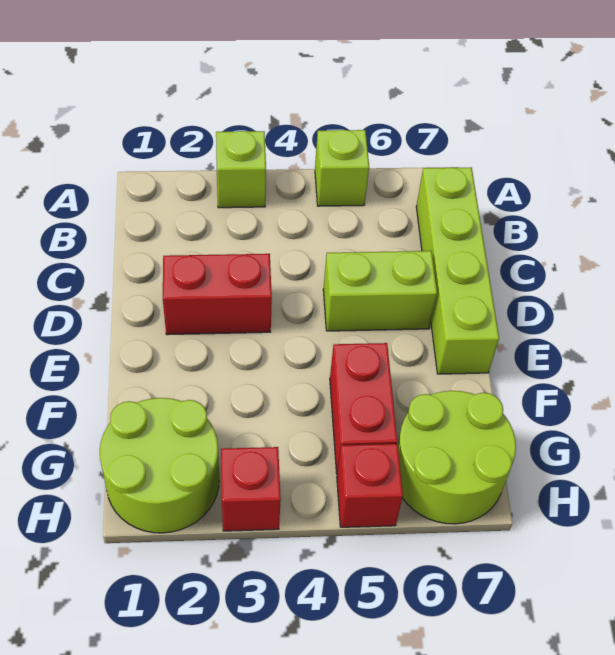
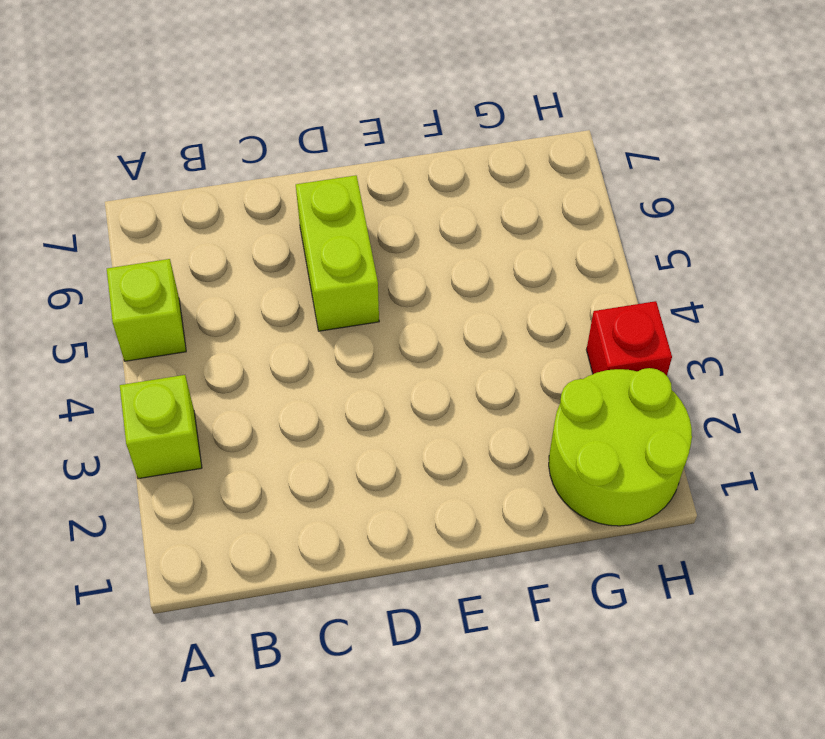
none -> lime brick B7:E7 level 1
none -> red brick D2:D3 level 1

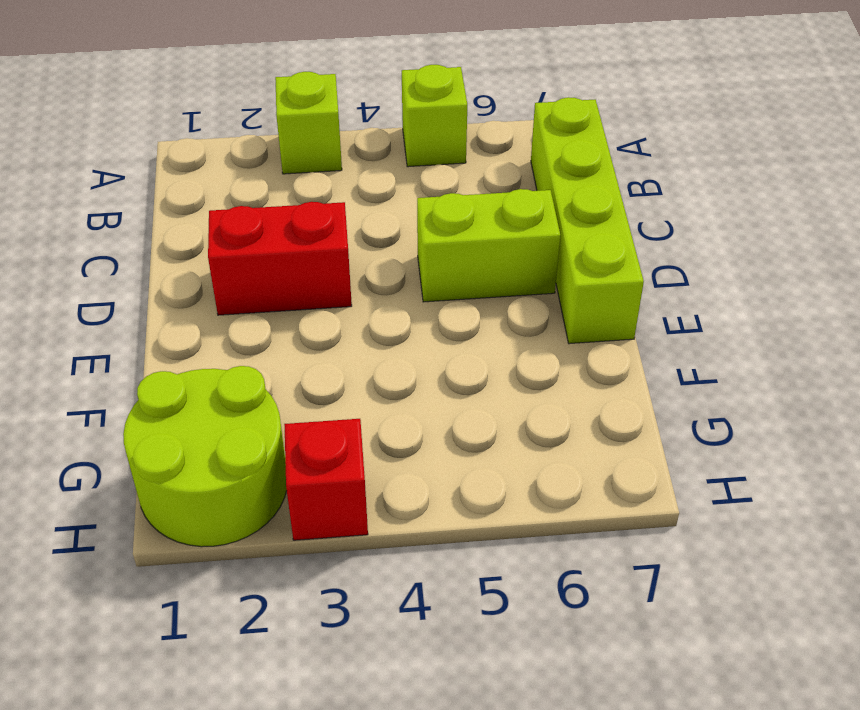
none -> red brick F5:G5 level 1
none -> lime round brick G6:H7 level 1

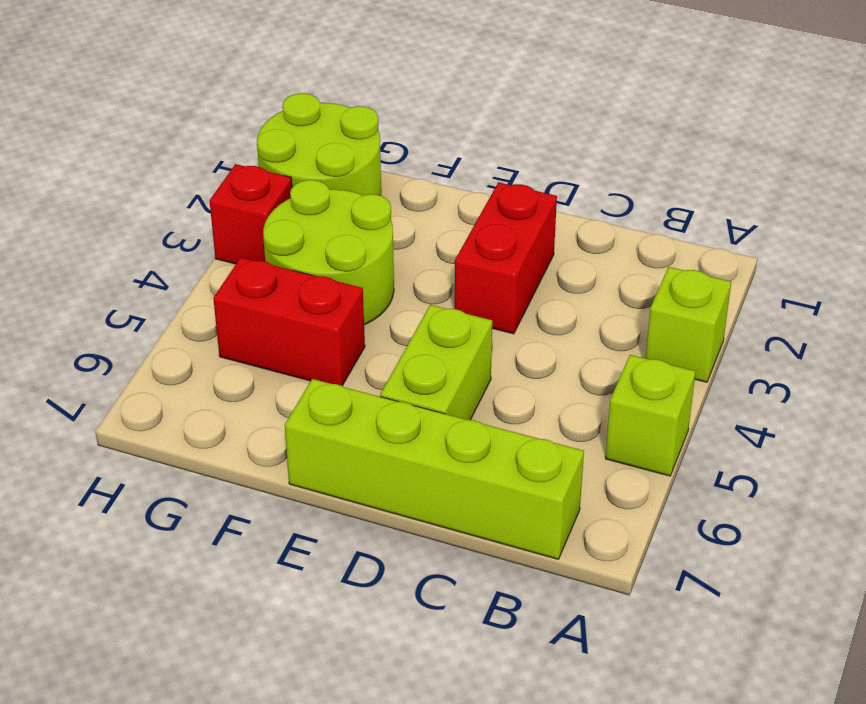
lime round brick F3:G4 level 1 -> lime round brick G6:H7 level 1
none -> red brick H5 level 1

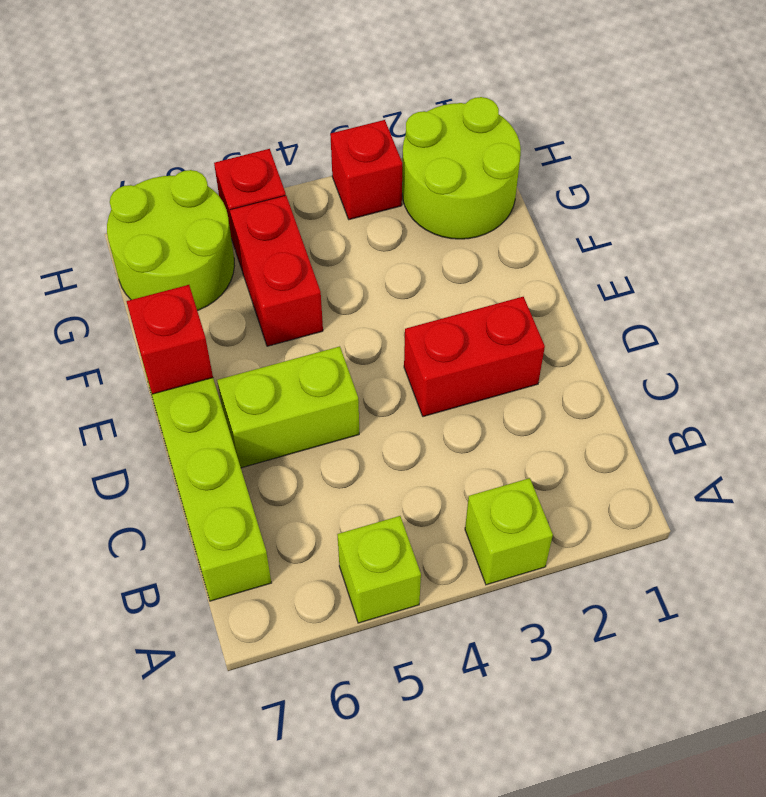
red brick E7 level 2 -> none

